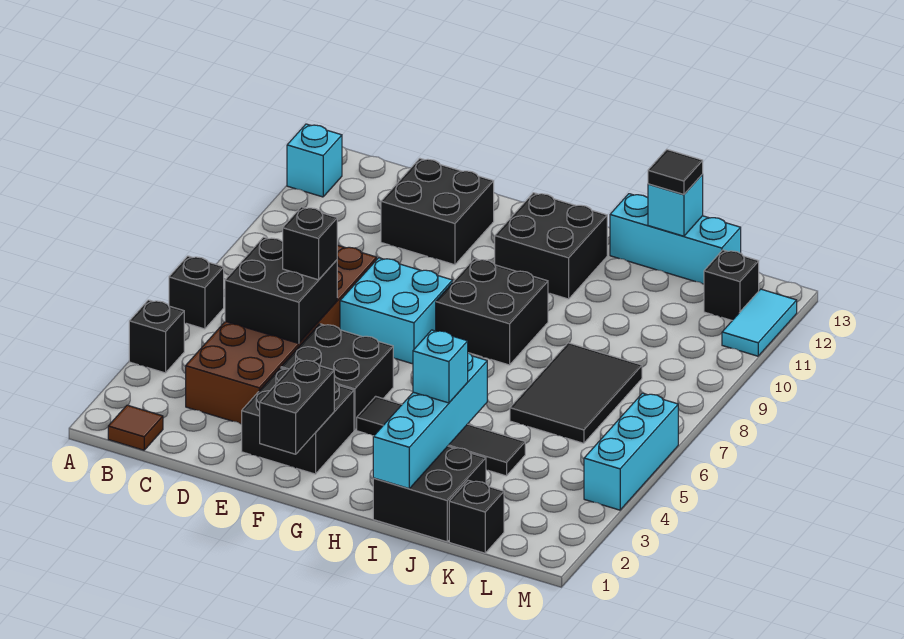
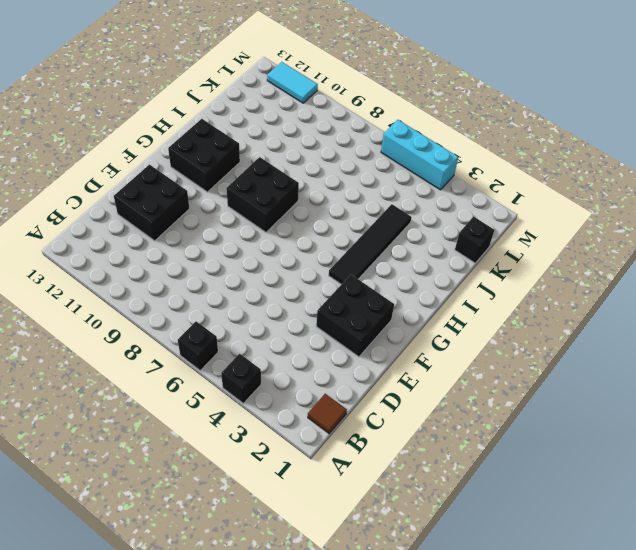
none -> cyan brick A12 level 1
none -> brown brick C3:D8 level 1
none -> black brick E4:F5 level 1

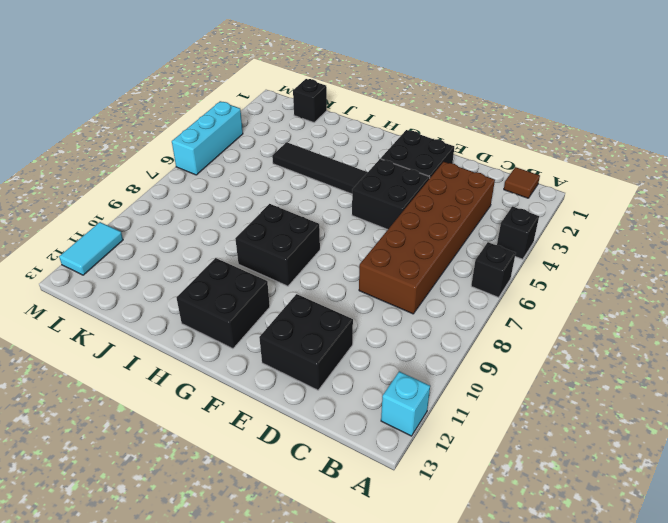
none -> cyan brick E7:F8 level 1
none -> black brick I1:J2 level 1
none -> cyan brick I13:K13 level 1

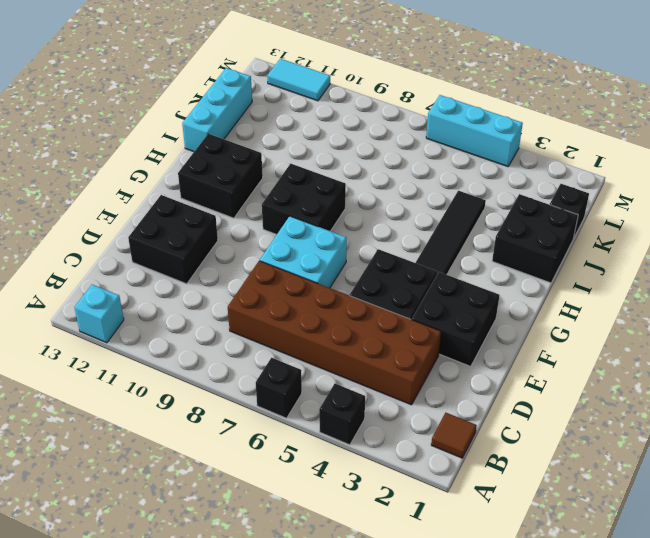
none -> black tile J6:K8 level 1
none -> black brick L12 level 1
none -> black brick C5:D6 level 2

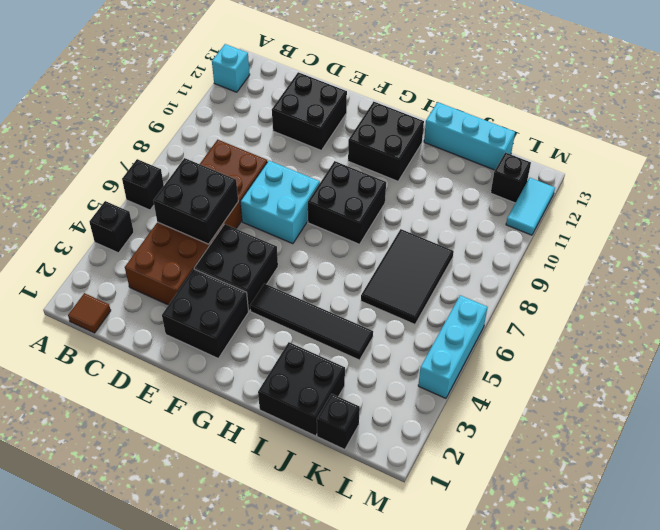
none -> black brick F1:F2 level 2
none -> cyan brick I1:I4 level 2
none -> cyan brick J13 level 2

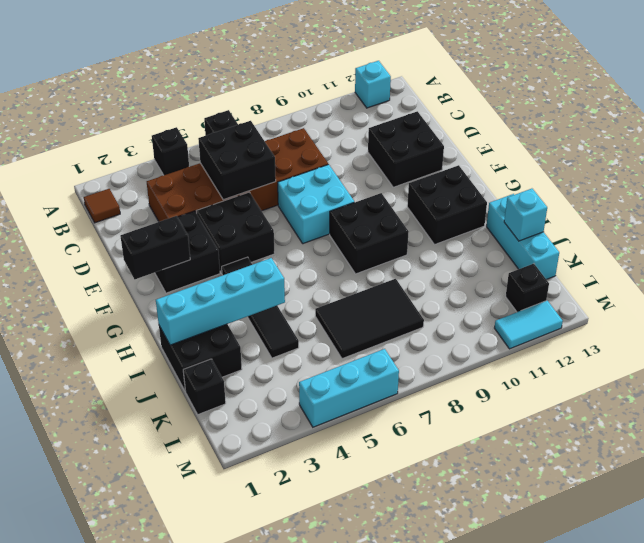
none -> black brick D6 level 3
none -> cyan brick I3 level 3
none -> black tile J13 level 3

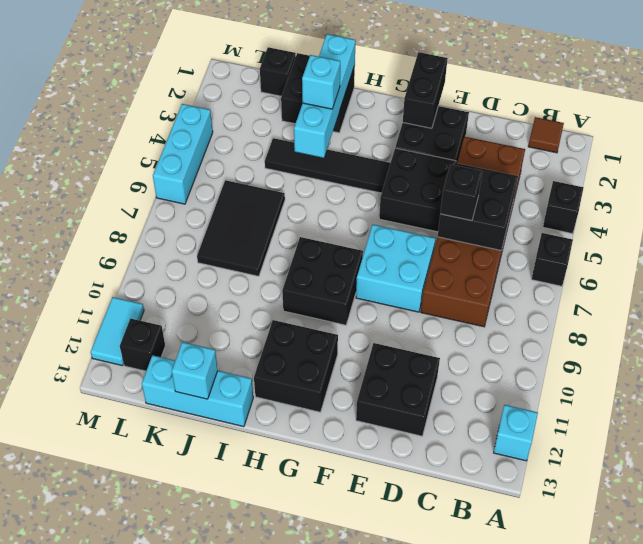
none -> black tile J13 level 3

